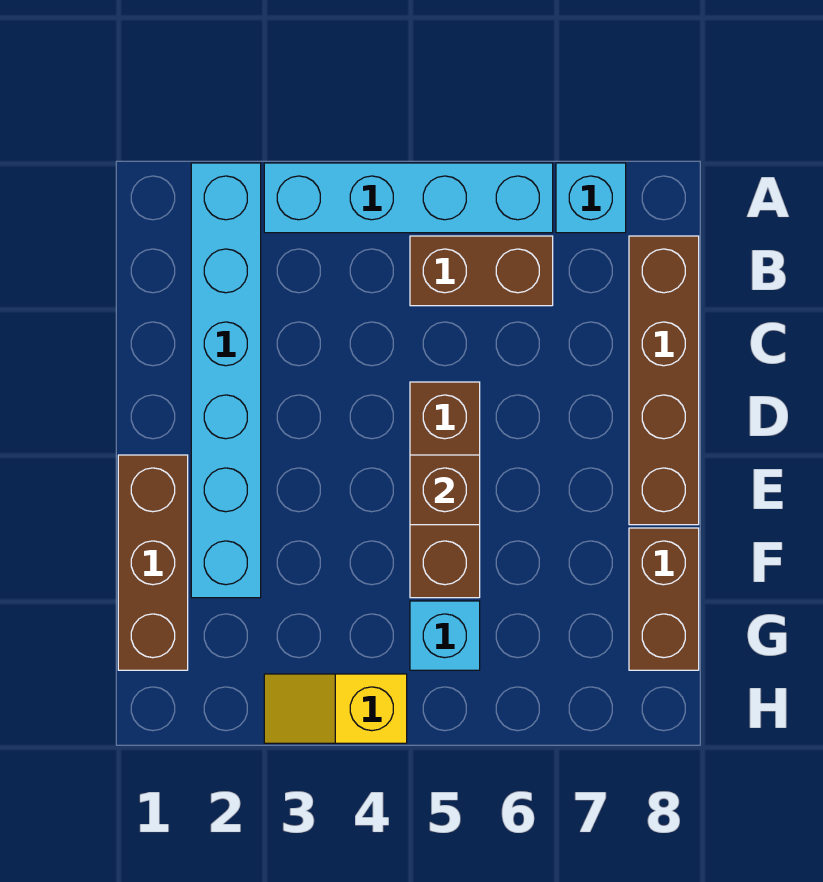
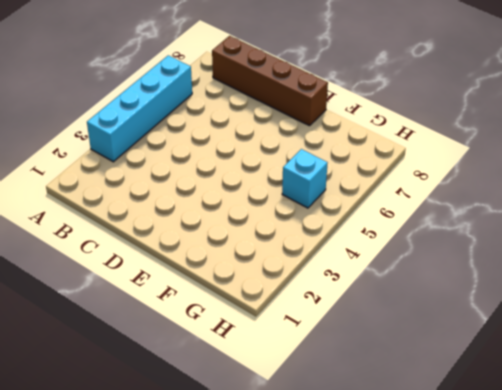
none -> cyan brick A2:F2 level 1
none -> cyan brick A7 level 1

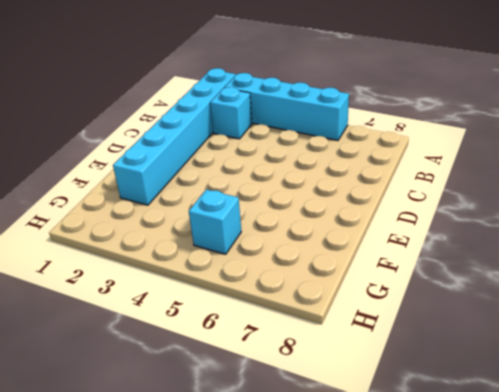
cyan brick B3 level 1 -> cyan brick A7 level 1
none -> brown brick B5:B6 level 1
none -> brown brick B8:E8 level 1

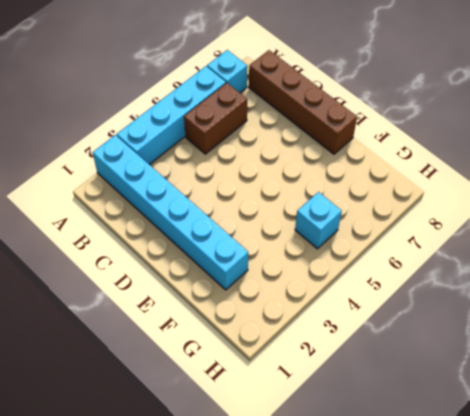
none -> brown brick D5:F5 level 1
none -> brown brick E1:G1 level 1

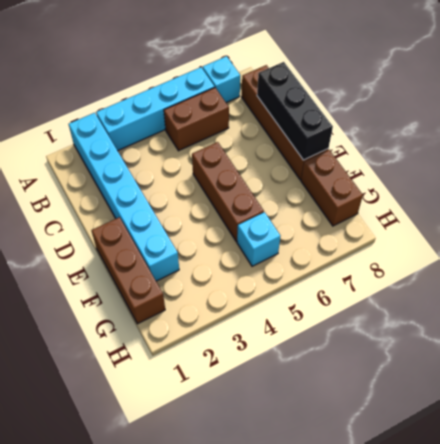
black brick C8:E8 level 2 -> none
none -> yellow slope H3:H4 level 1 top 4
none -> brown brick E5 level 2

